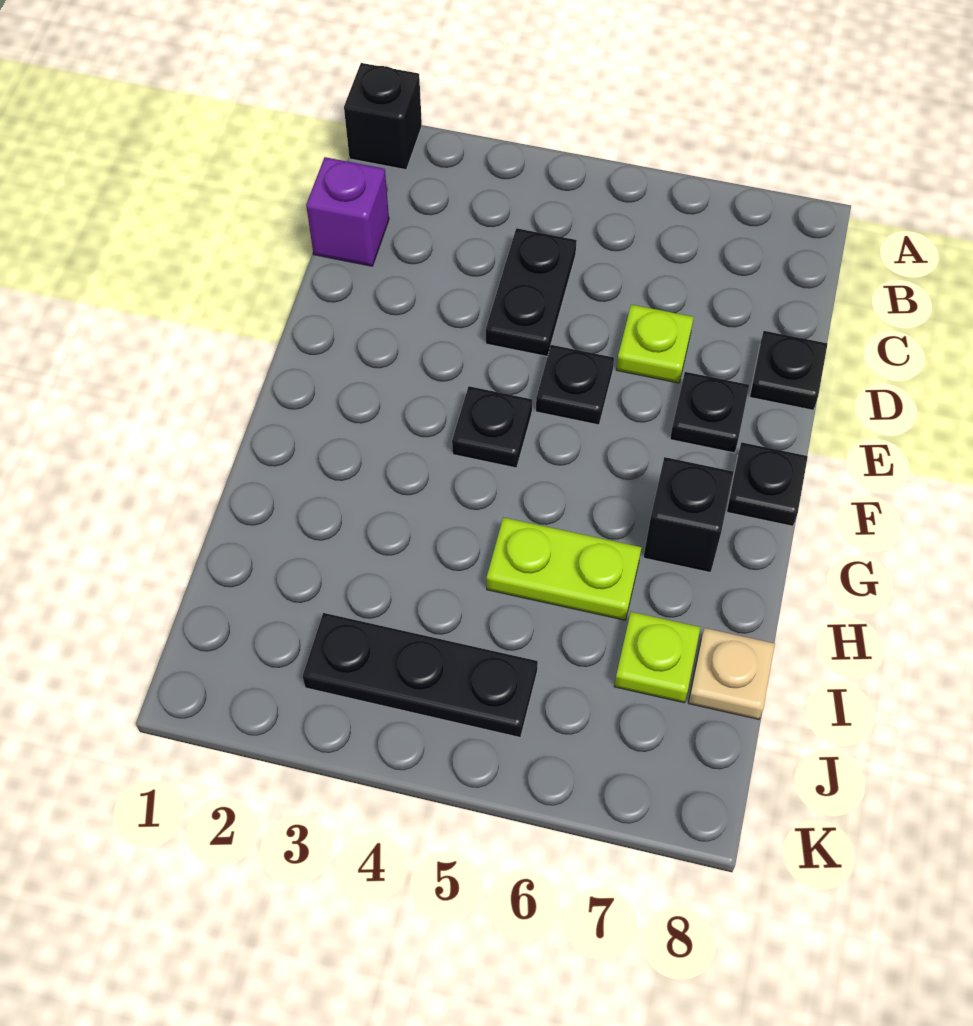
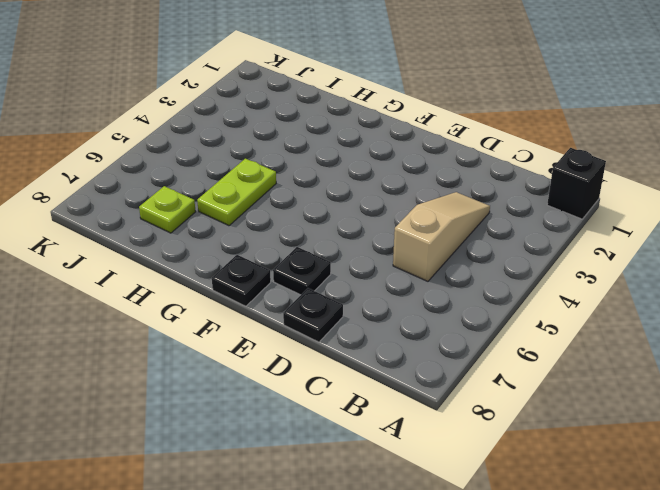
tan slope C3:C5 level 1 top 5 -> black plate C4:D4 level 1
none -> purple brick C1 level 1
none -> lime plate D6 level 1
none -> black plate E5 level 1

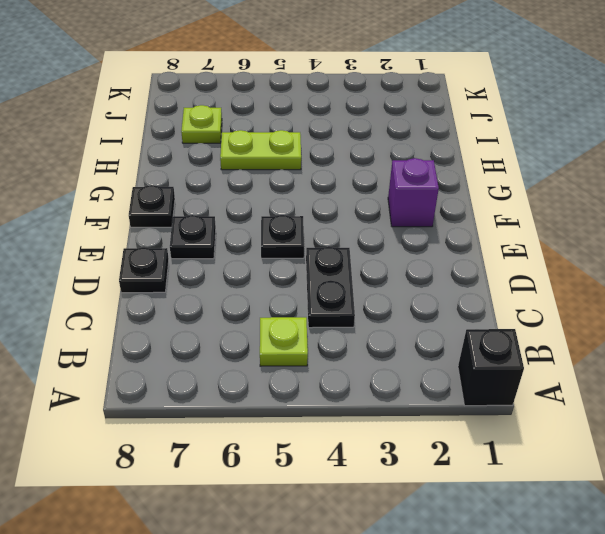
lime plate B5 level 1 -> lime plate D6 level 1
purple brick F2 level 1 -> purple brick C1 level 1
none -> black plate F4 level 1
none -> black brick G7 level 1
none -> tan plate I8 level 1

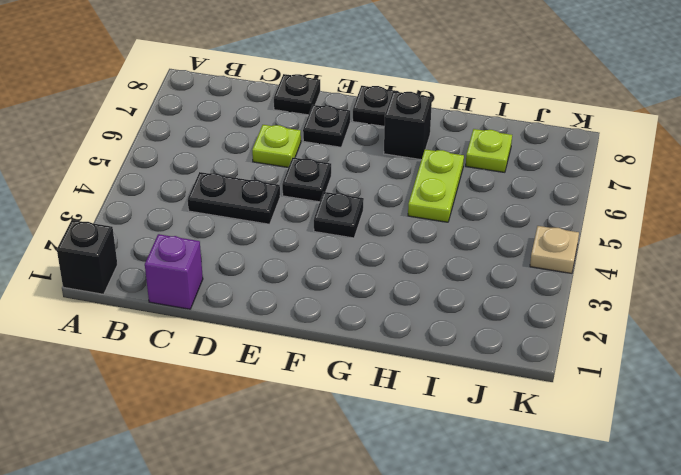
tan plate K4 level 1 -> tan plate I8 level 1
none -> black plate J3:J5 level 1

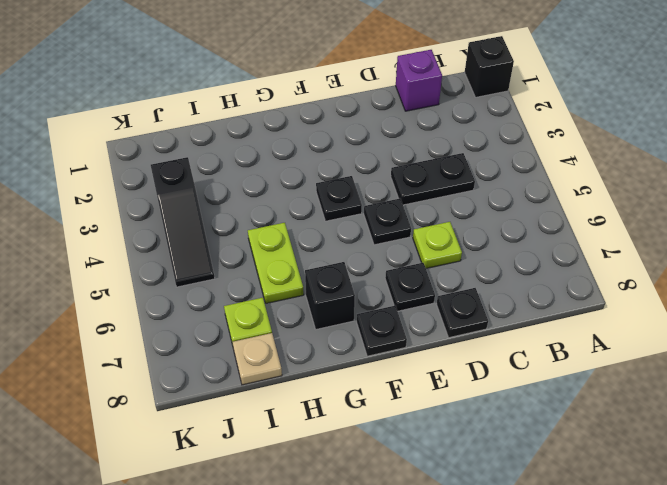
black slope J3:J5 level 1 top 3 -> black plate J3:J5 level 1

